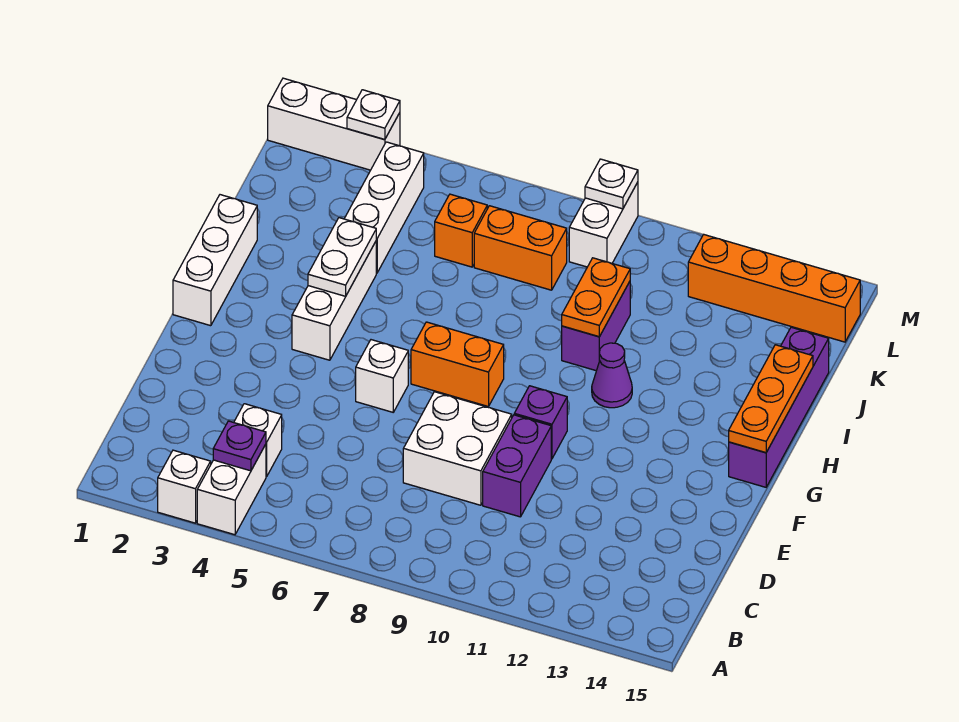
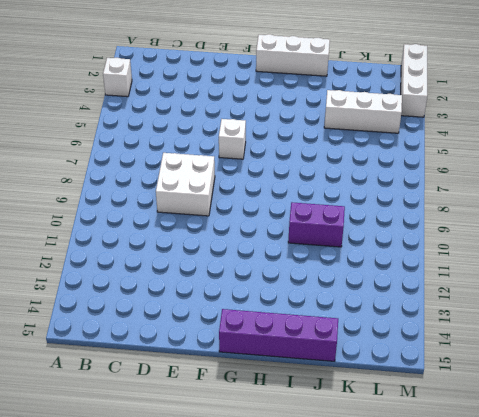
none -> white brick A4:B4 level 1
none -> white brick C4 level 1
none -> purple brick D10:E10 level 1

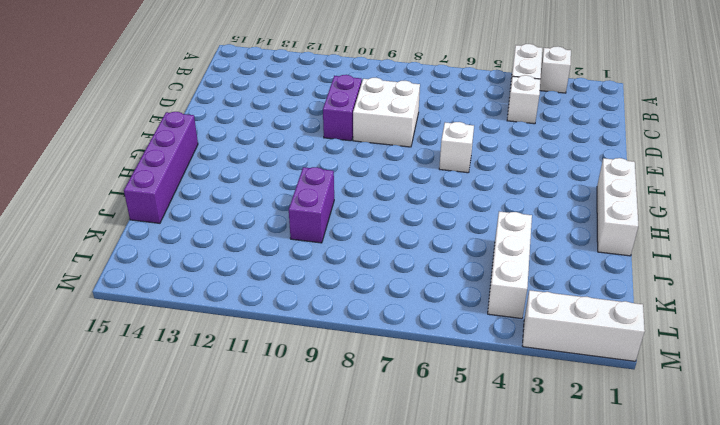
none -> purple brick F10 level 1
none -> white brick G4:I4 level 1
none -> orange brick G7:G8 level 1

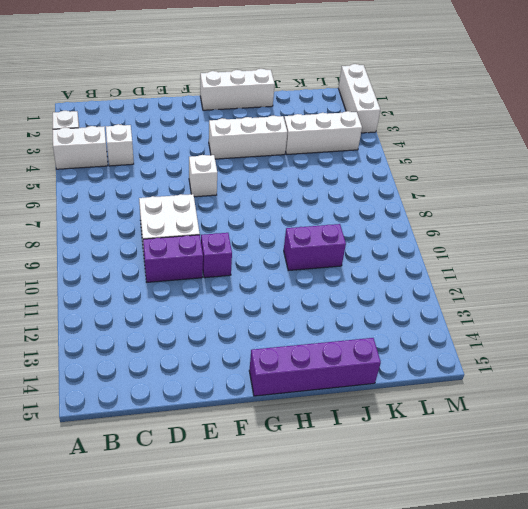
none -> orange brick G7:G8 level 1
none -> purple cone H11 level 1
none -> orange brick K6 level 1

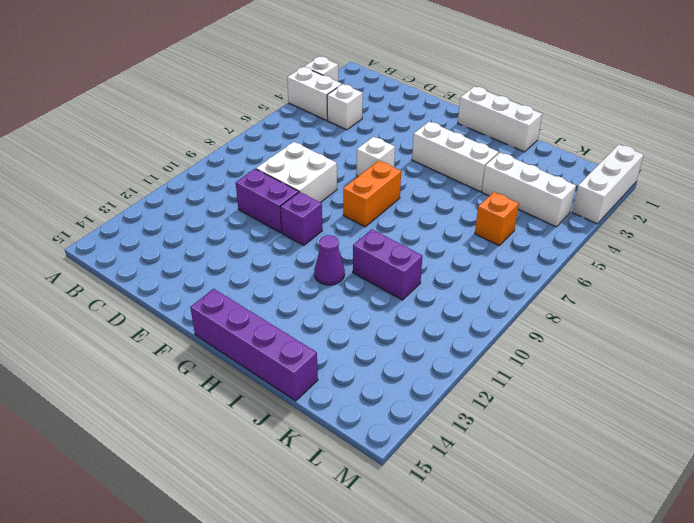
none -> orange brick K7:K8 level 1
none -> white brick L9:M9 level 1
none -> orange brick L12:L15 level 1

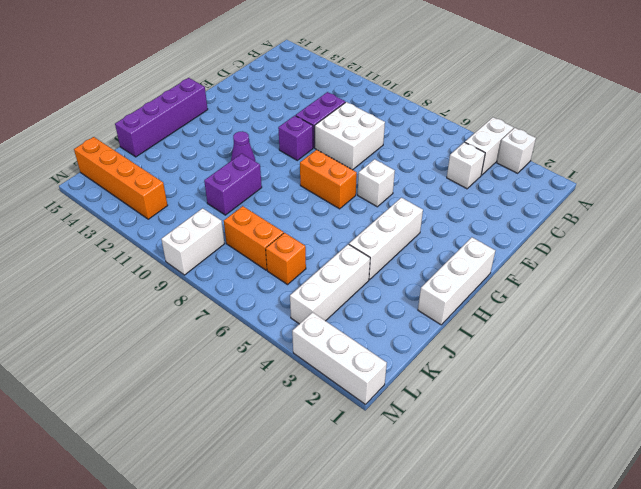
none -> purple plate B4 level 2
none -> orange plate G15:I15 level 2
none -> white plate H4:I4 level 2

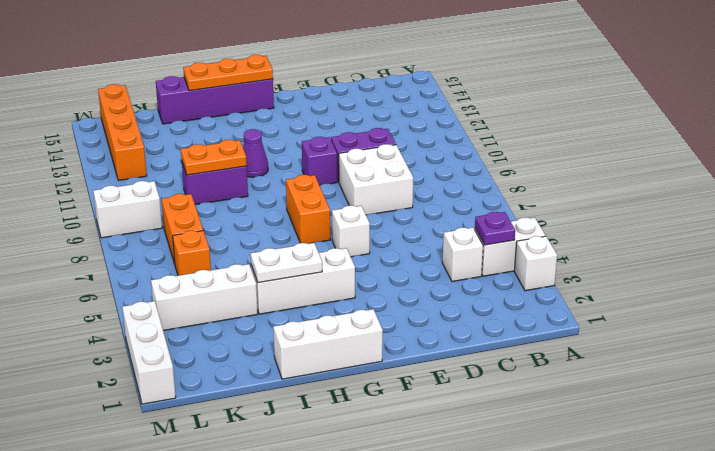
none -> white plate M3 level 2
none -> white plate M9 level 2

